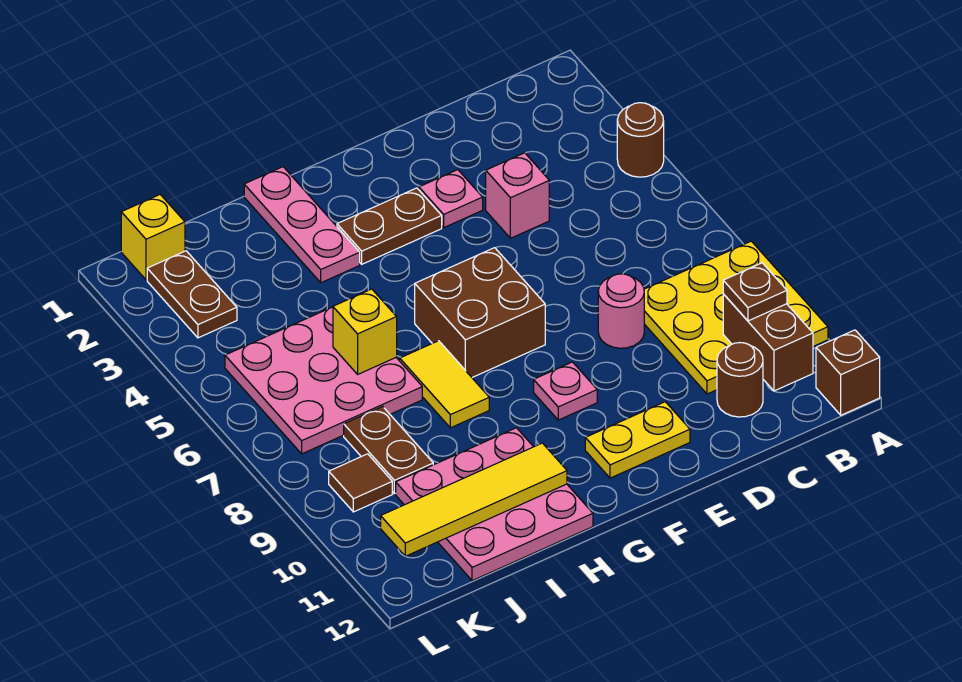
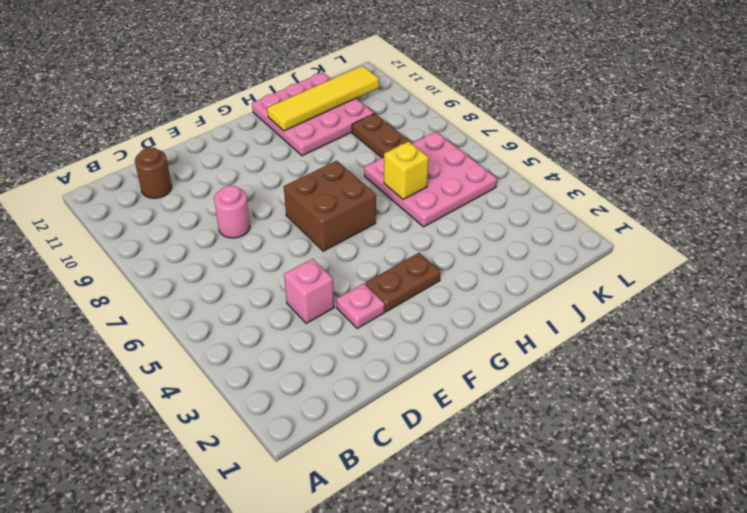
none -> brown round brick A4 level 1
none -> yellow plate A8:C10 level 1
none -> brown brick A12 level 1

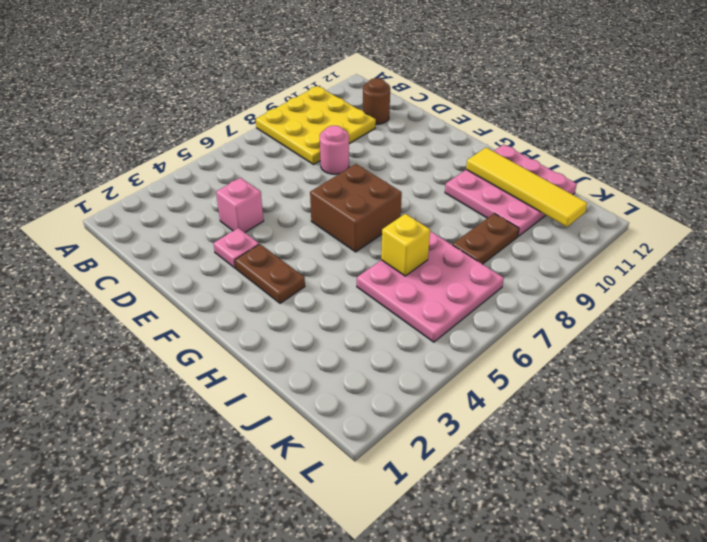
none -> brown round brick A4 level 1
none -> brown brick A12 level 1
none -> yellow plate E11:F11 level 1

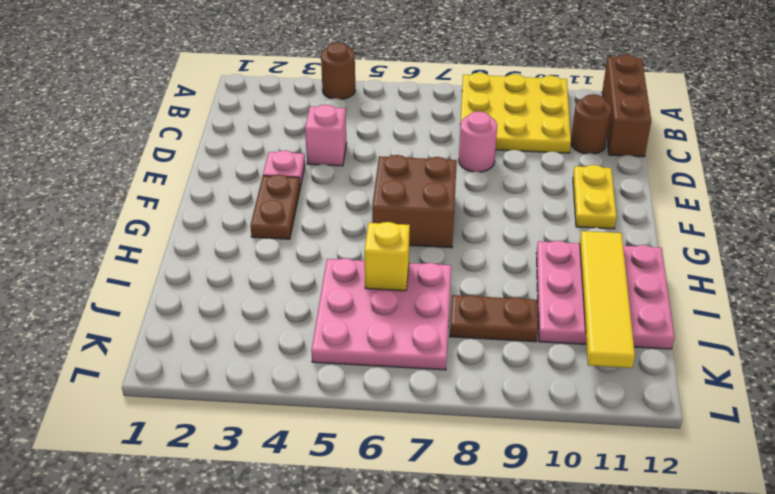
brown brick A12:C12 level 1 -> brown brick A12 level 1
none -> pink plate F9 level 1
none -> pink plate H1:H3 level 1
none -> yellow tile H7:H8 level 1

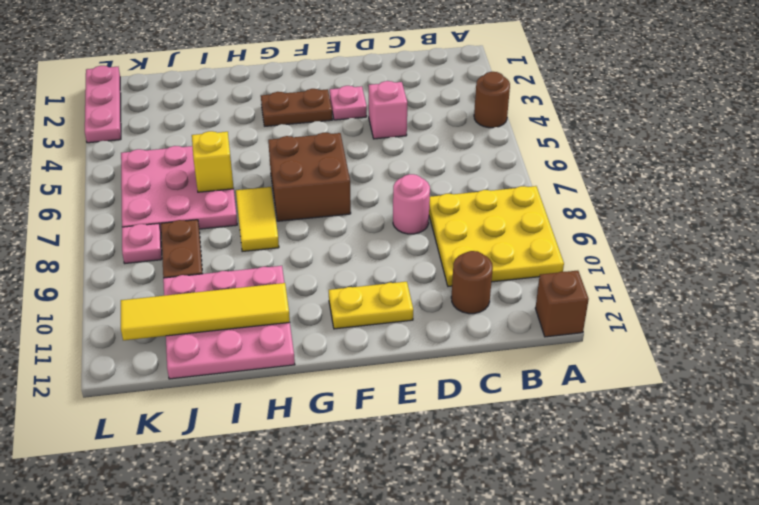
pink plate K8 level 1 -> pink plate F9 level 1
pink plate L1:L3 level 1 -> pink plate H1:H3 level 1
none -> yellow brick K1 level 1
none -> brown plate K2:K3 level 1
none -> brown tile K9 level 1

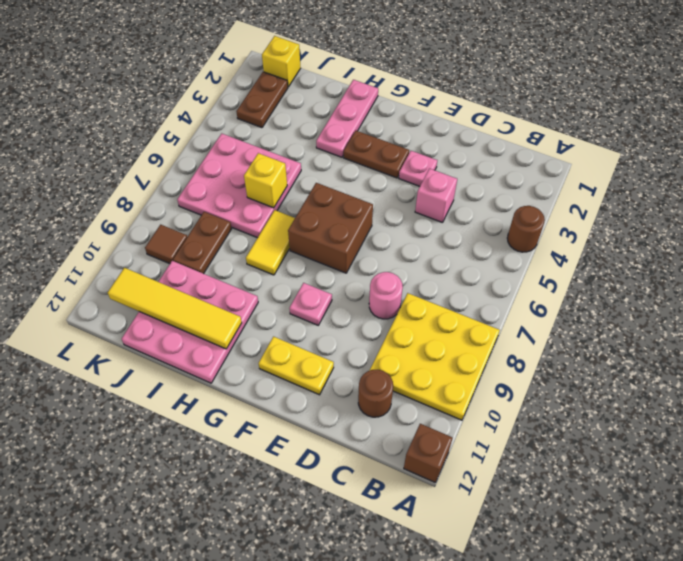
none -> brown brick B10:B11 level 2
none -> brown plate B10 level 3

